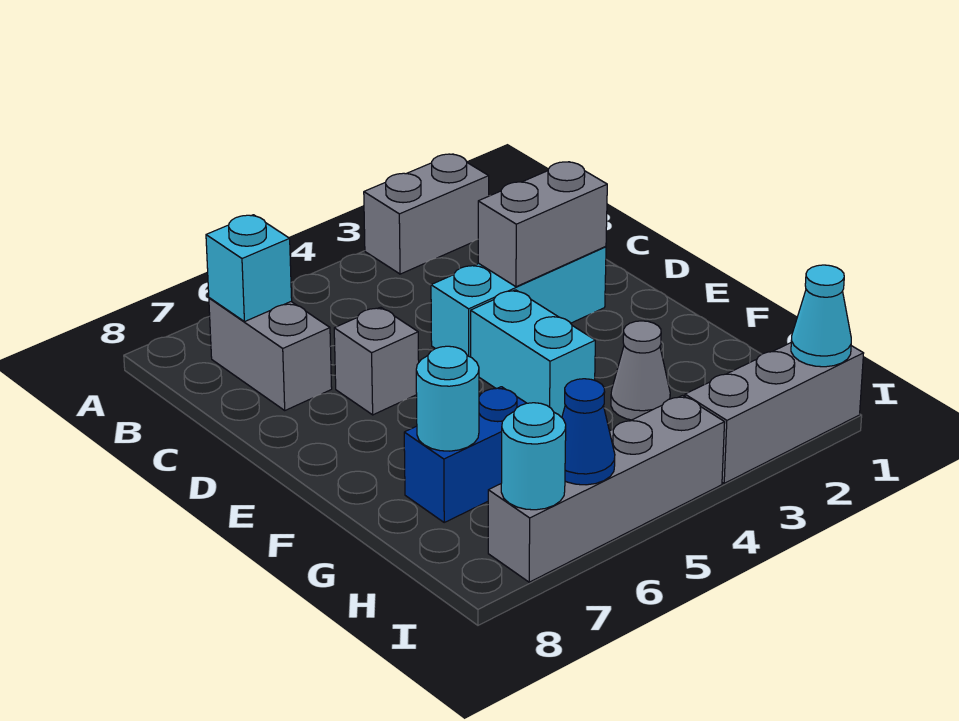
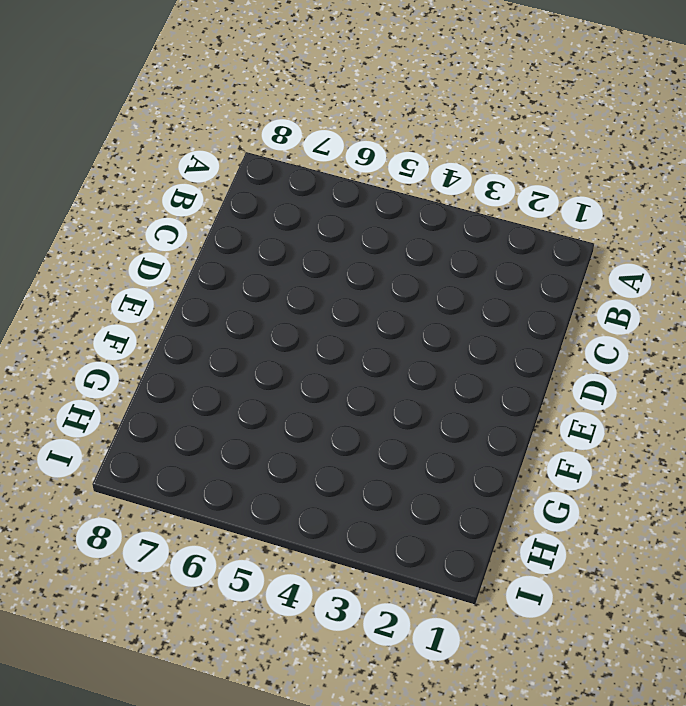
none -> grey brick A2:A3 level 1
none -> grey brick B7:C7 level 1
none -> cyan brick D2:D4 level 1

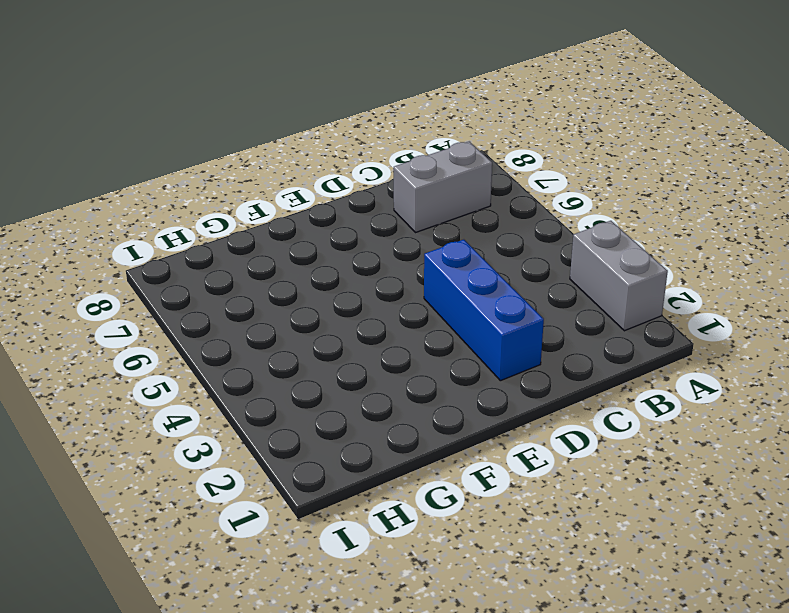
blue brick D2:D4 level 1 -> cyan brick D2:D4 level 1
none -> grey brick D6 level 1
none -> cyan brick E4:F4 level 1
none -> grey cone G3 level 1

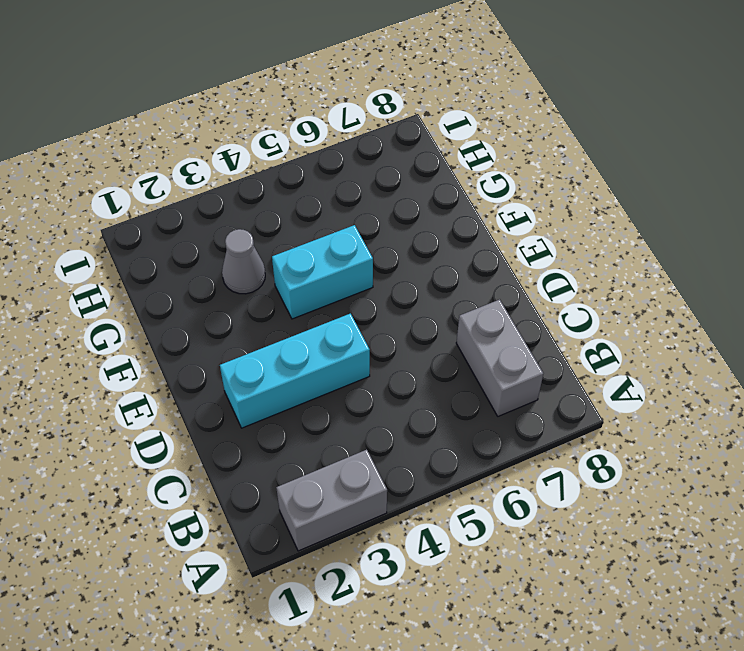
cyan brick F4:F5 level 1 -> cyan brick E4:F4 level 1
none -> grey brick D6 level 1
none -> blue brick G6:G7 level 1
none -> grey brick I1:I3 level 1

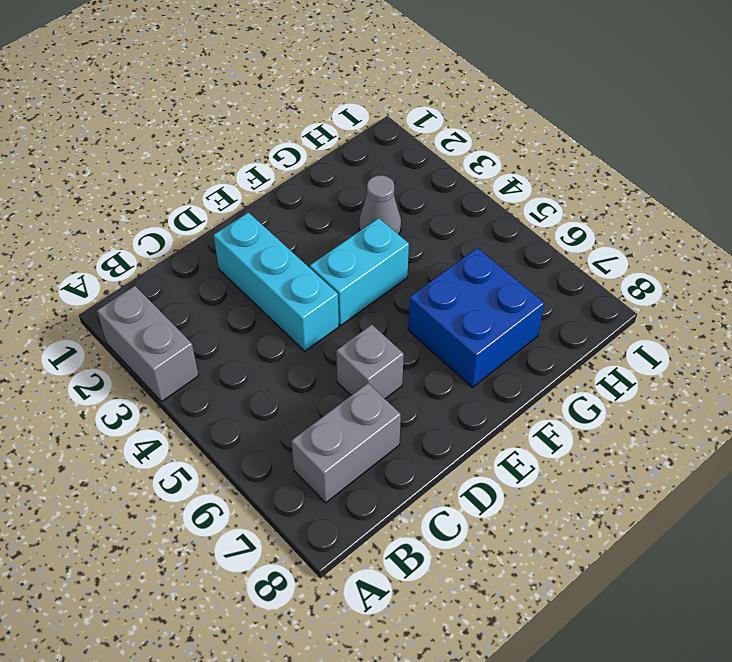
blue brick F6:G7 level 1 -> blue brick G6:G7 level 1
none -> grey brick I1:I3 level 1
none -> grey brick I4:I7 level 1
none -> cyan brick B7 level 2

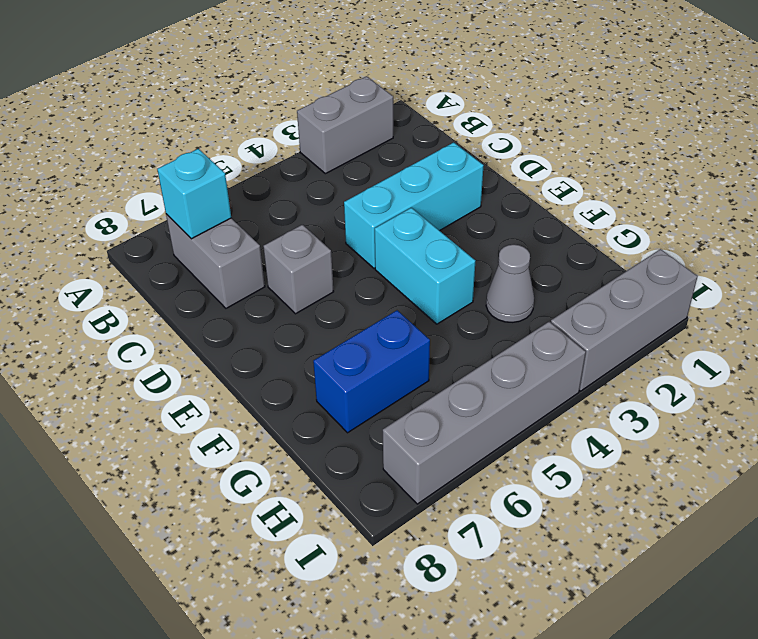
none -> grey brick D2:D3 level 2
none -> cyan round brick G7 level 2
none -> cyan cone I1 level 2

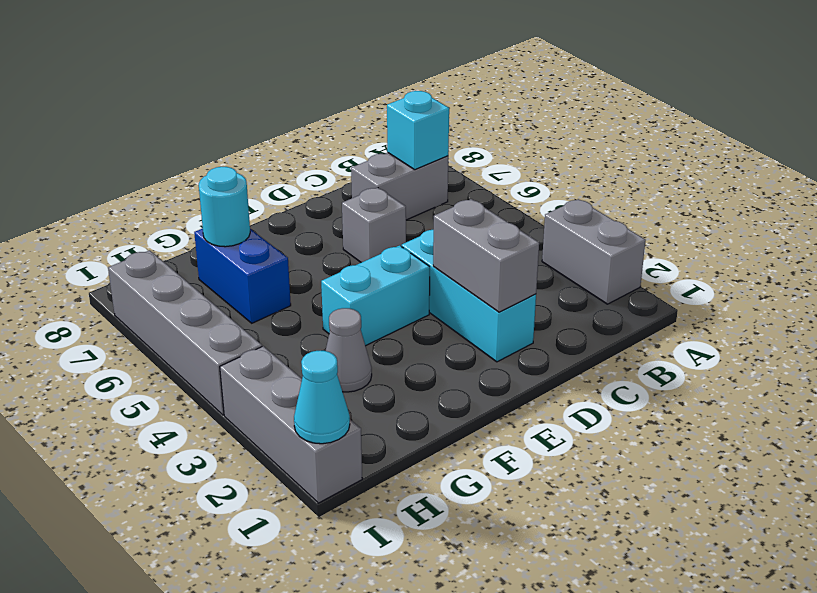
none -> blue cone I6 level 2
none -> cyan round brick I7 level 2

